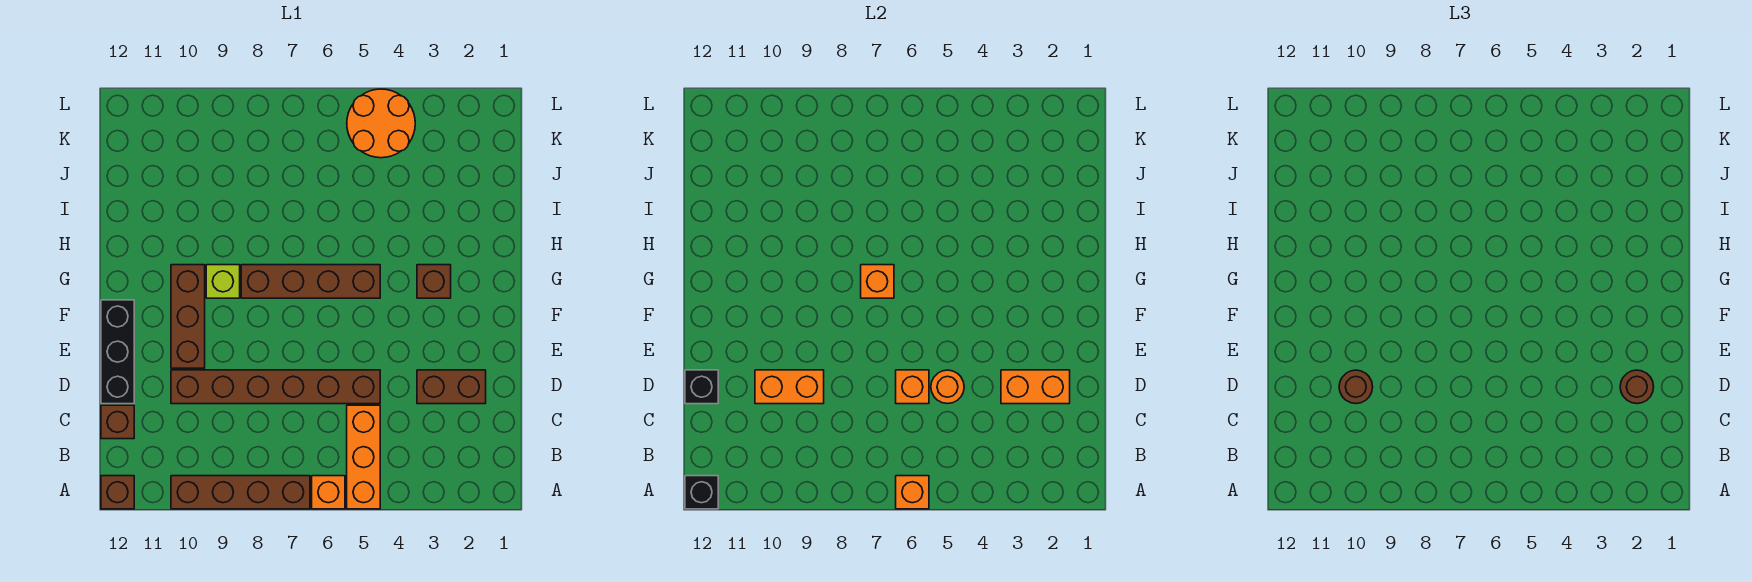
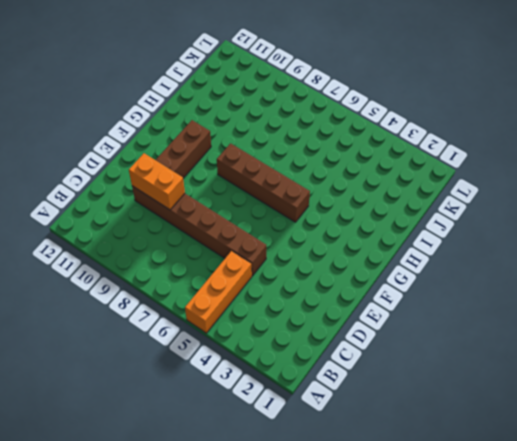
none -> orange brick A6 level 1
none -> brown brick A7:A10 level 1
none -> brown brick A12 level 1

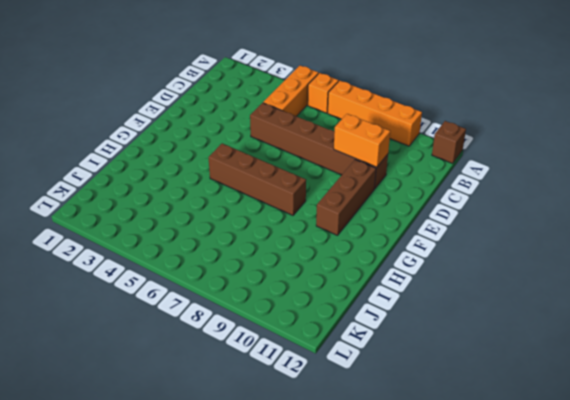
orange brick A7:A10 level 1 -> brown brick A7:A10 level 1
none -> brown brick C12 level 1
none -> brown brick D2:D3 level 1
none -> black brick D12:F12 level 1

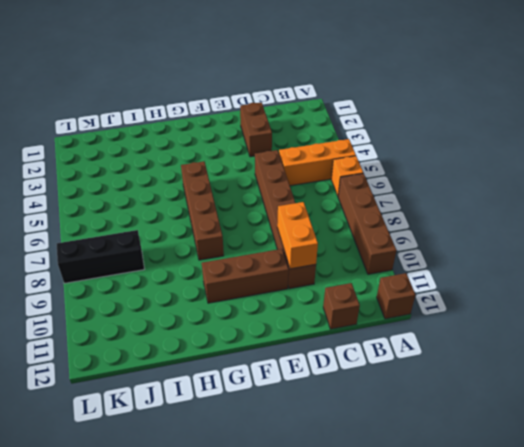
black brick J8:L8 level 1 -> black brick D12:F12 level 1
none -> brown brick G3 level 1
none -> lime brick G9 level 1
none -> orange round brick K4:L5 level 1

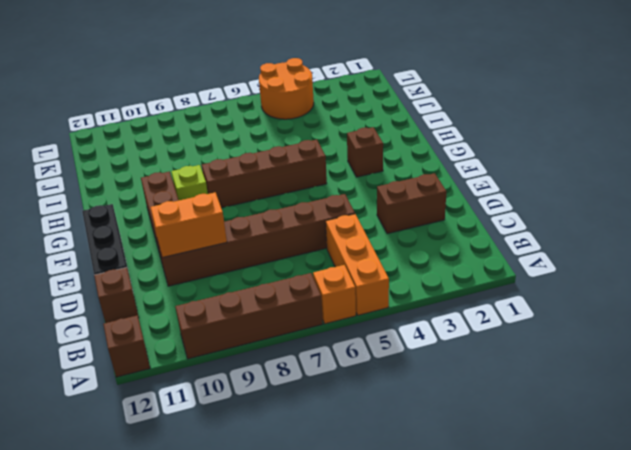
none -> orange brick A6 level 2
none -> black brick A12 level 2
none -> orange brick D2:D3 level 2

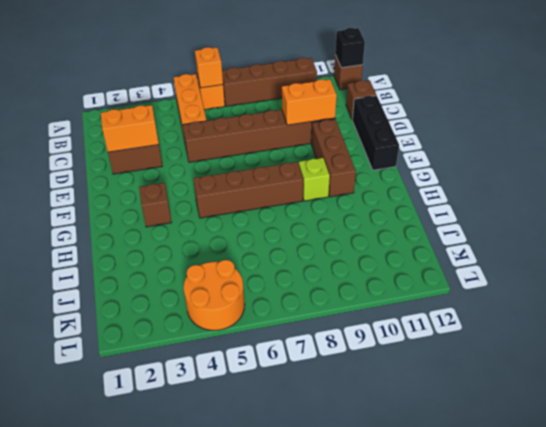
none -> orange round brick D5 level 2
none -> orange brick D6 level 2
none -> black brick D12 level 2

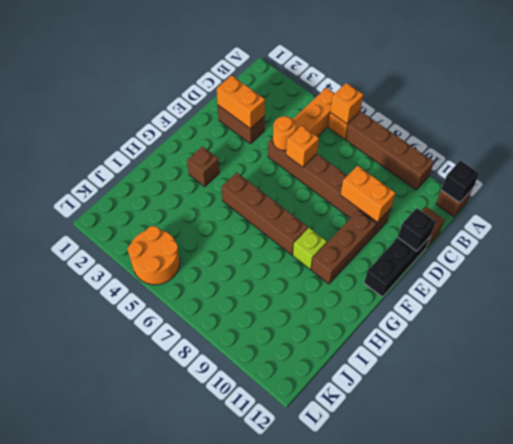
none -> orange brick G7 level 2
none -> brown round brick D2 level 3
none -> brown round brick D10 level 3

